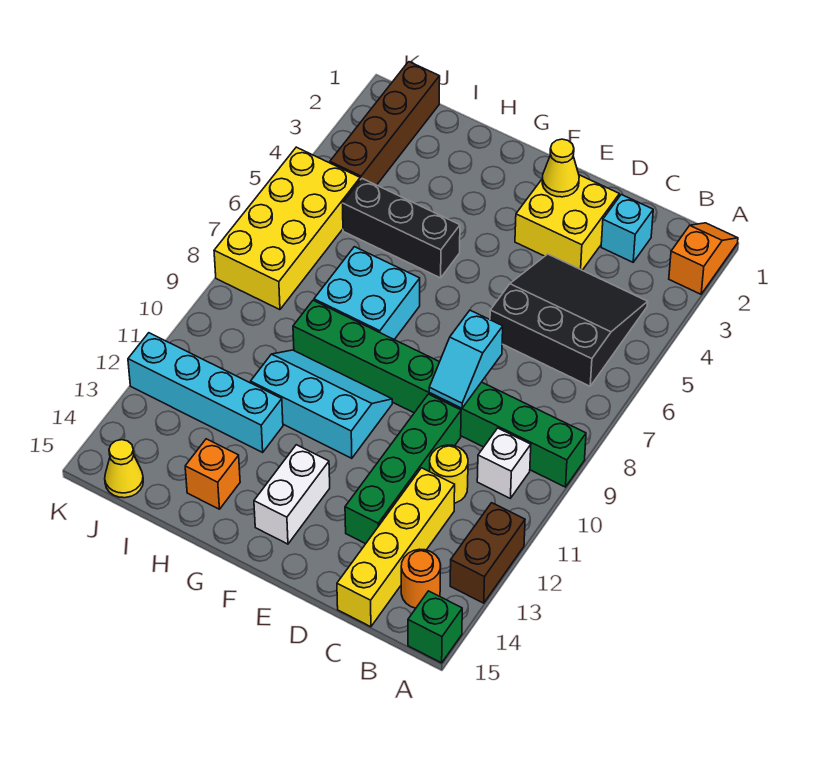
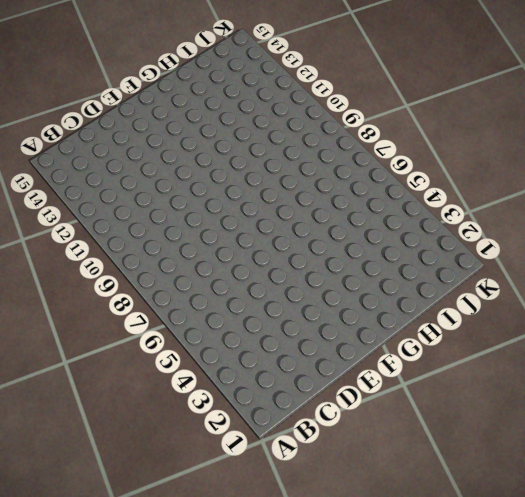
none -> orange slope A1:A2 level 1 top 2
none -> green brick A9:H9 level 1
none -> brown brick A12:A13 level 1

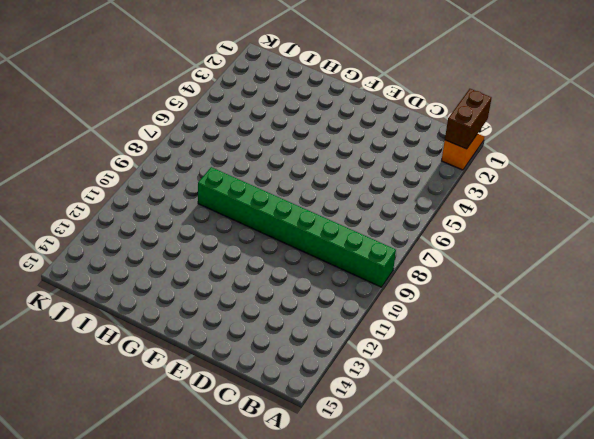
brown brick A1:A2 level 2 -> brown brick A12:A13 level 1
none -> green brick A15 level 1
none -> black slope B4:D6 level 1 top 6
none -> white brick B10 level 1

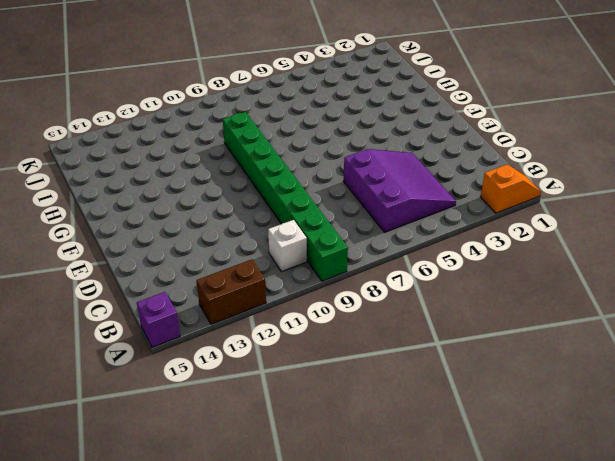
purple brick A15 level 1 -> green brick A15 level 1
purple slope B4:D6 level 1 top 6 -> black slope B4:D6 level 1 top 6
none -> orange round brick B14 level 1
none -> cyan brick C2 level 1
none -> yellow round brick C11 level 1

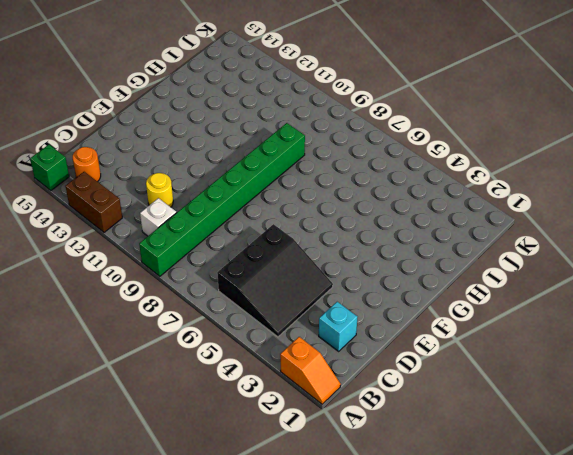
none -> yellow brick C12:C15 level 1
none -> yellow brick D2:E3 level 1
none -> green brick D10:D13 level 1

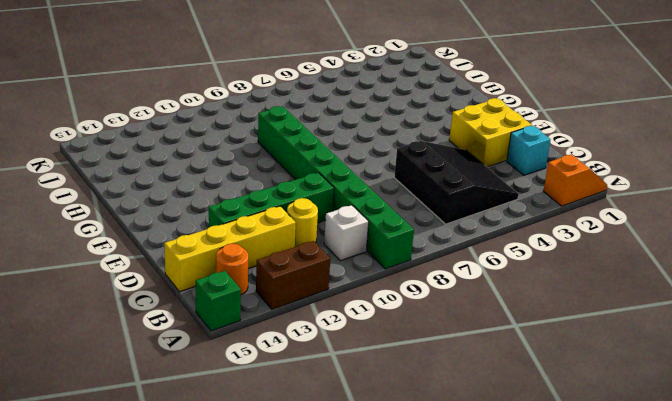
none -> cyan slope F10:H11 level 1 top 11
none -> white brick F13:F14 level 1
none -> black brick G5:I5 level 1

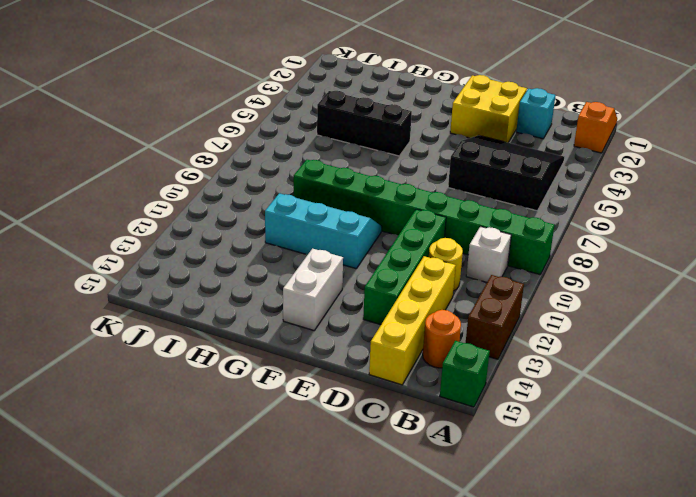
none -> cyan brick G7:H8 level 1
none -> cyan brick H12:K12 level 1
none -> orange brick H14 level 1

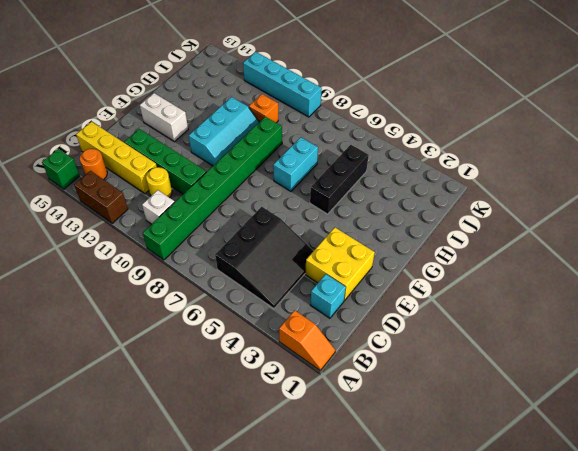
cyan brick G7:H7 level 1 -> cyan brick G7:H8 level 1
orange brick I10 level 1 -> orange brick H14 level 1
cyan brick K9:K12 level 1 -> cyan brick H12:K12 level 1
none -> brown brick J1:J4 level 1
none -> yellow brick J5:K8 level 1
none -> yellow cone J15 level 1

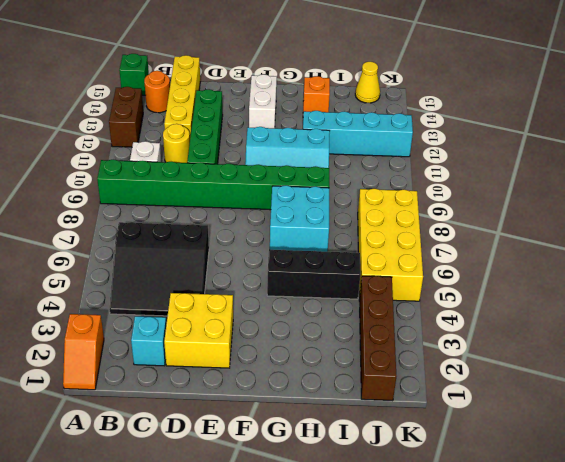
none -> cyan slope D8:D9 level 2 top 8
none -> yellow cone E2 level 2

